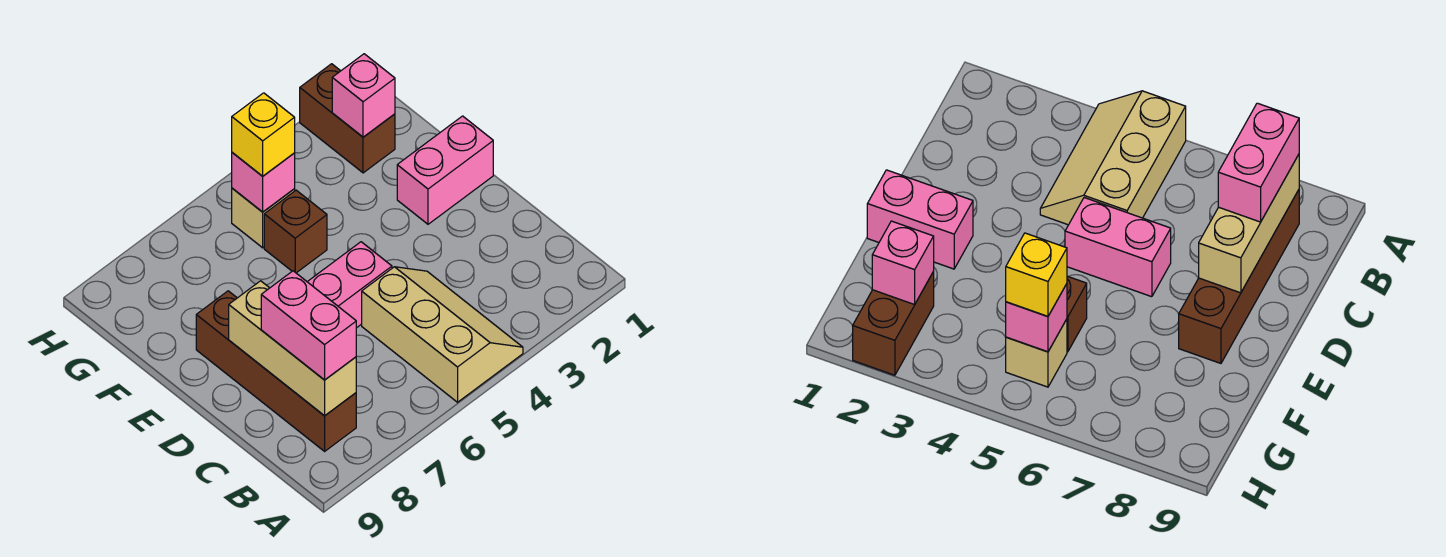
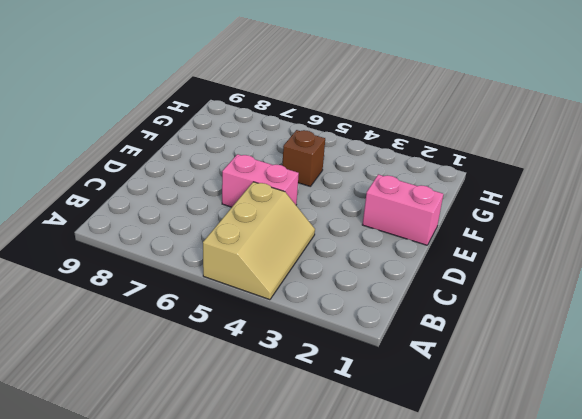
none -> brown brick B8:E8 level 1
none -> brown brick G2:H2 level 1
none -> tan brick G5 level 1

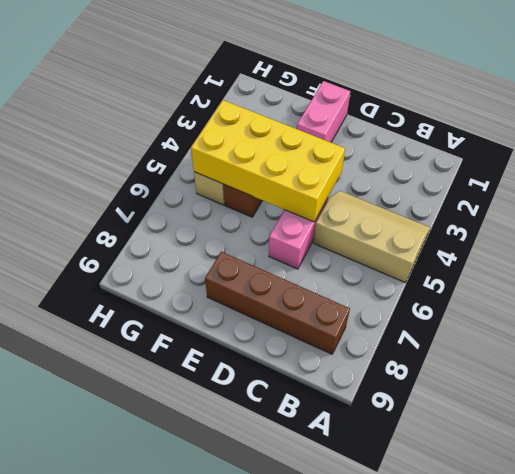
yellow brick D4:G5 level 2 -> pink brick G5 level 2
none -> brown brick G2:H2 level 1
none -> tan brick B8:D8 level 2
none -> pink brick G2 level 2

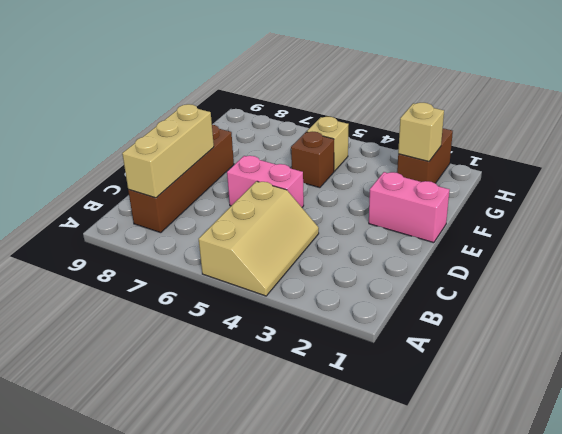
tan brick G2 level 2 -> pink brick G2 level 2
none -> pink brick G5 level 2
none -> pink brick B8:C8 level 3
none -> yellow brick G5 level 3

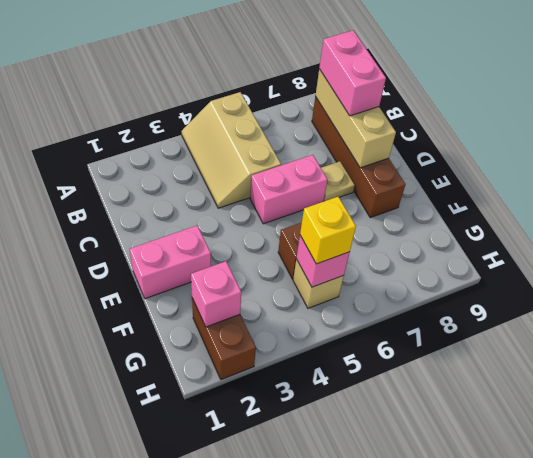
tan plate D7 level 1 -> none

